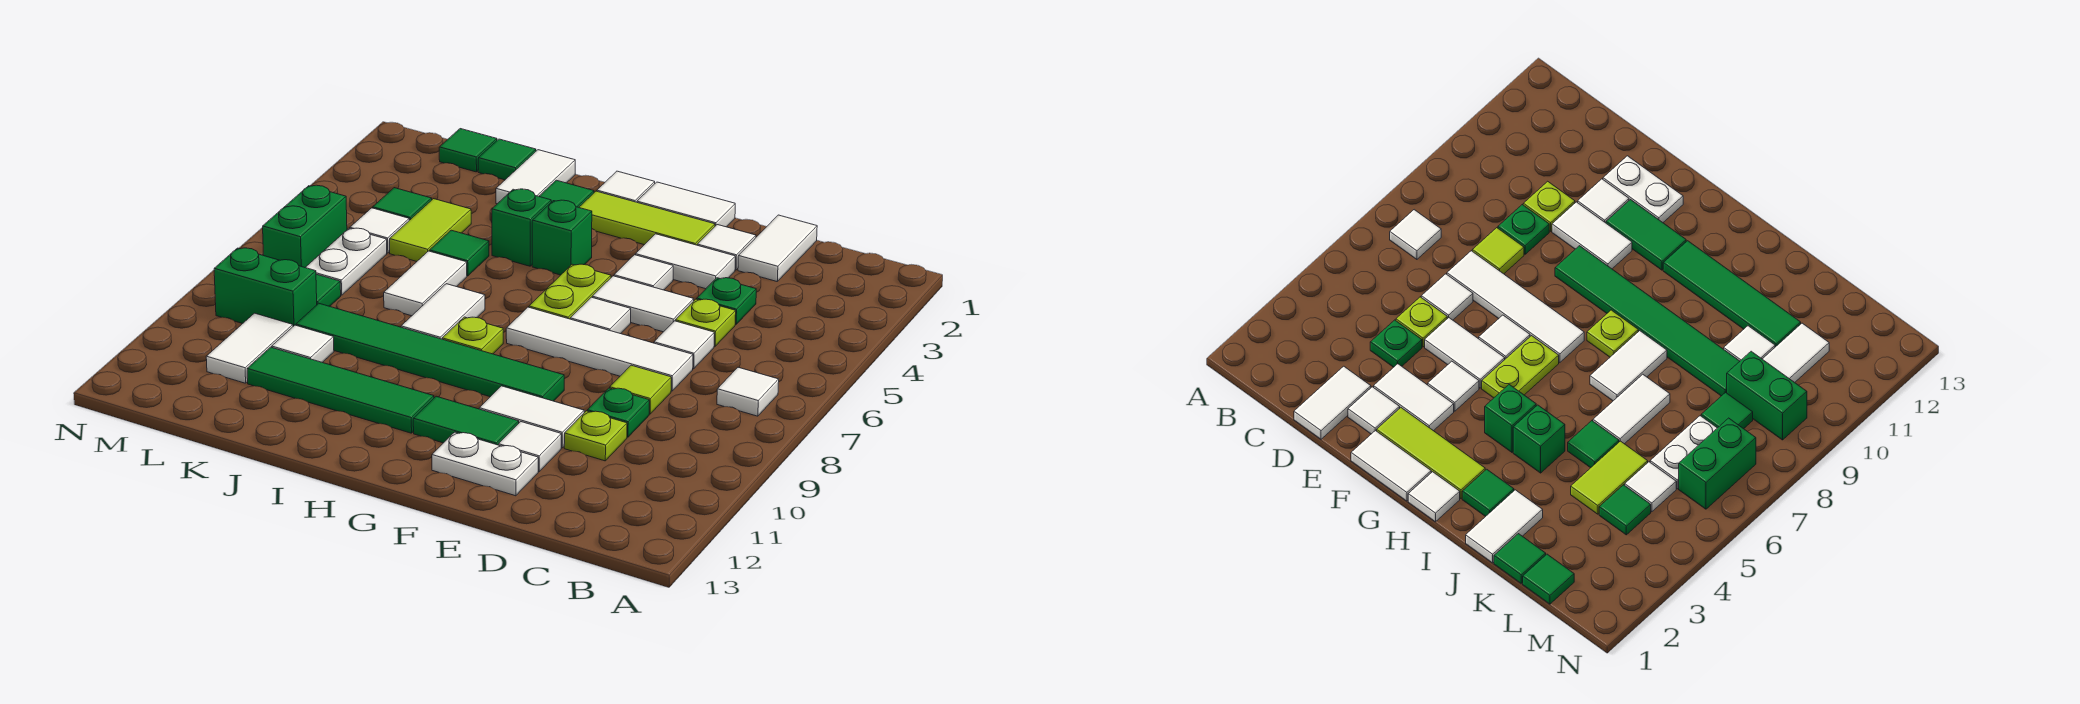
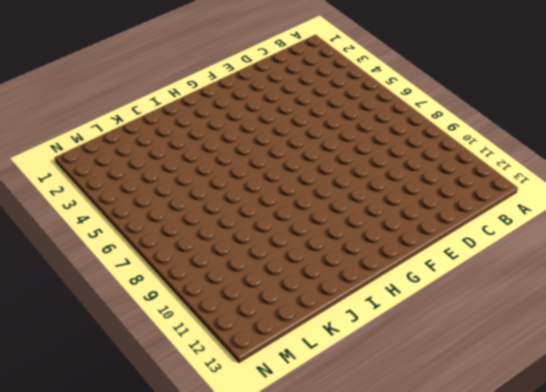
none -> white tile B7 level 1
none -> white tile D1:D2 level 1
none -> green plate D4 level 1
none -> lime plate D5 level 1

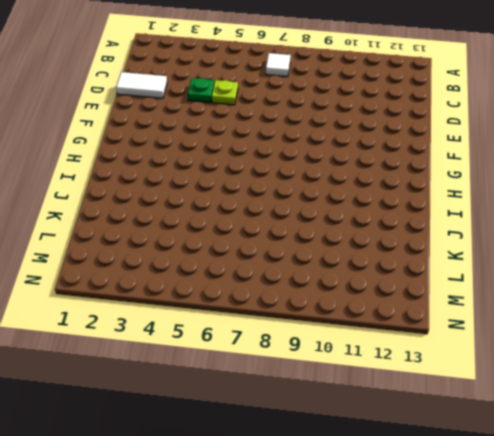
none -> white tile D6 level 1
none -> white tile D7:G7 level 1
none -> lime tile D8 level 1
none -> green plate D9 level 1

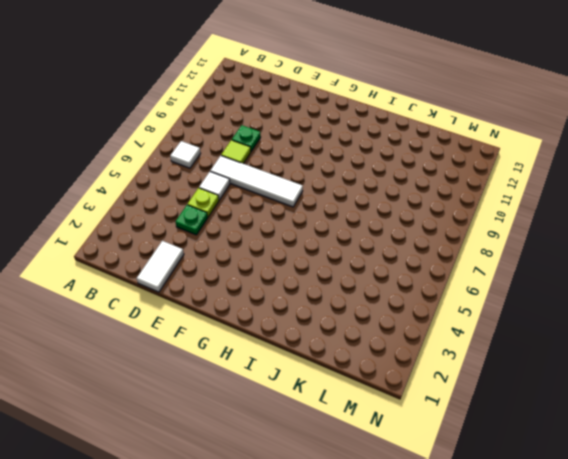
none -> lime plate D10 level 1
none -> white tile E2 level 1
none -> white tile E3:F3 level 1
none -> white tile E5:F5 level 1

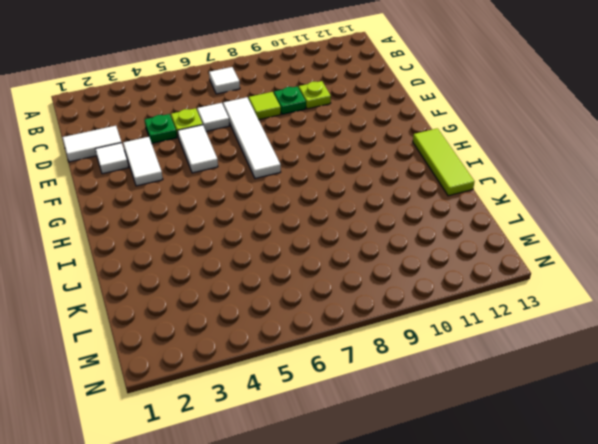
lime tile H13:J13 level 1 -> lime tile F2:H2 level 1
none -> white tile E10:F10 level 1
none -> white tile E11 level 1
none -> white plate E12:F12 level 1
none -> white tile F1:G1 level 1

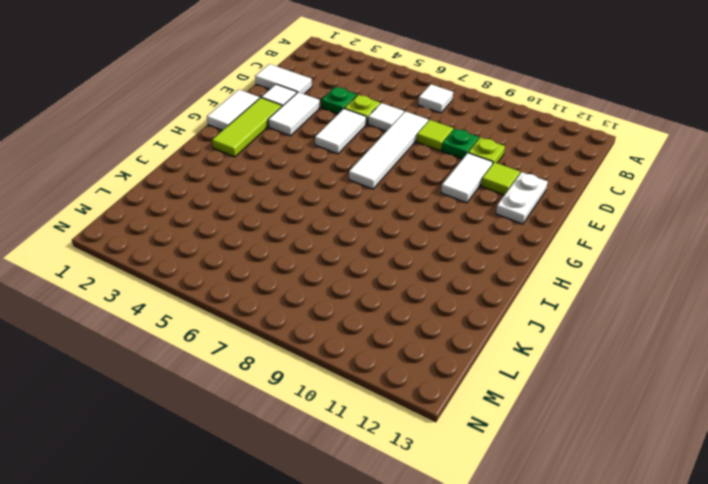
lime tile E11 level 1 -> white tile E11 level 1
none -> white tile F4 level 1
none -> white tile F6 level 1
none -> green tile F9:K9 level 1
none -> green tile F11:G11 level 1

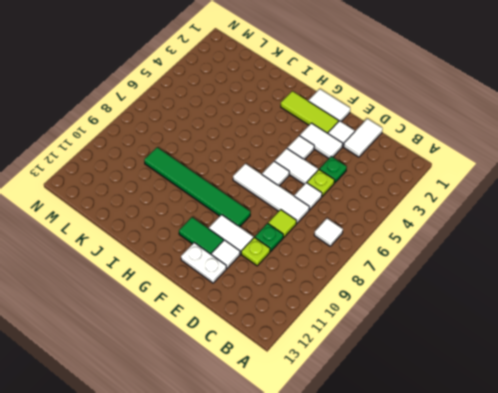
none -> lime plate G5:G6 level 1
none -> white tile H1 level 1
none -> green brick H4 level 1
none -> lime plate H8 level 1

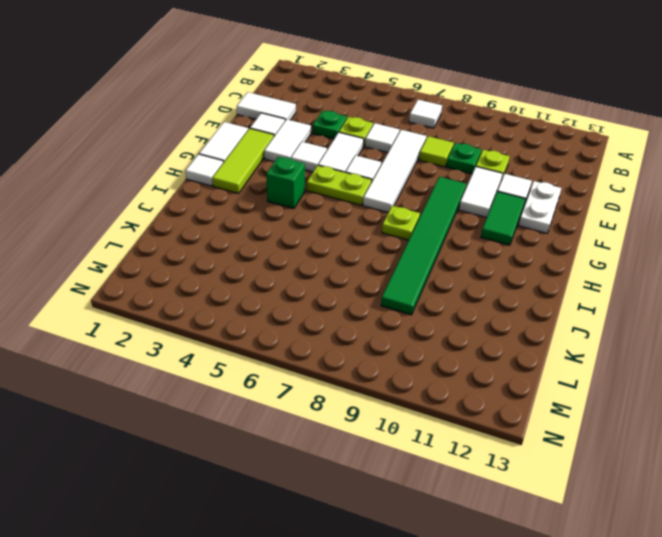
none -> green tile H11:K11 level 1
none -> green tile I2 level 1
none -> green brick I4 level 1
none -> white tile I7:I8 level 1

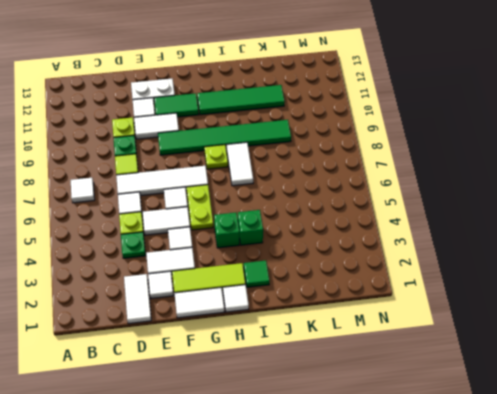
none -> white tile J1:J2 level 1
none -> green tile J5 level 1
none -> white tile J6:J7 level 1
none -> green tile K1 level 1

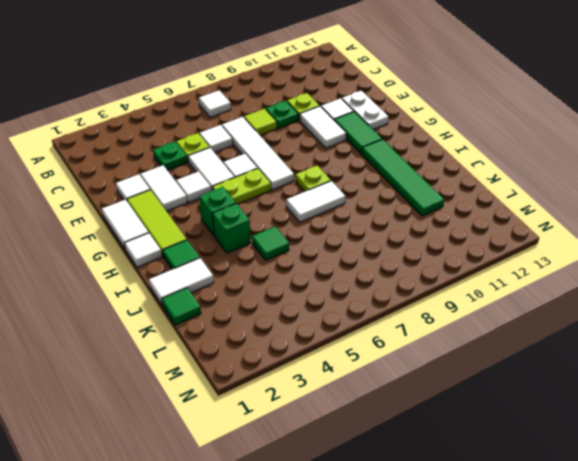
none -> white tile D1:D2 level 1
none -> green tile F9:K9 level 1
none -> white tile J6:J7 level 1
none -> lime tile K4:K5 level 1

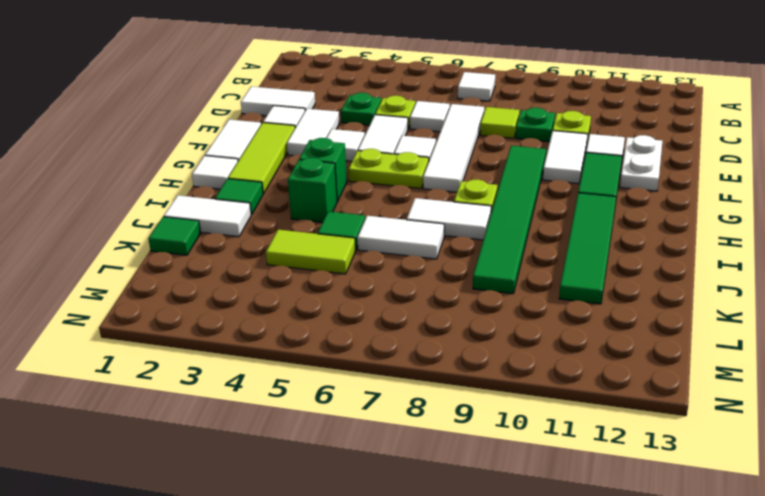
none -> white tile K10 level 1
none -> green tile L1 level 1
none -> green tile L4 level 1
none -> white tile L5 level 1

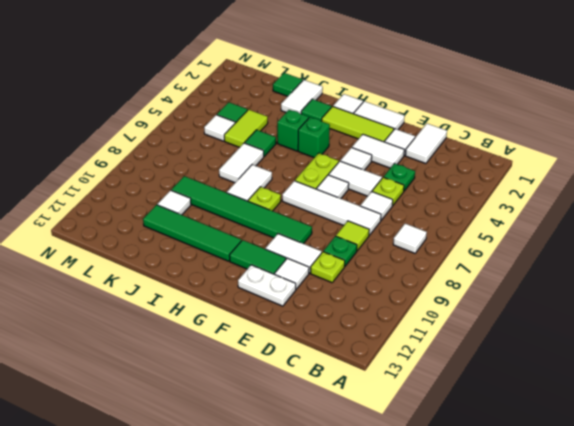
none -> green tile L1 level 1
none -> white plate L6:L7 level 1
none -> green tile L8 level 1
none -> green brick L9:M9 level 1

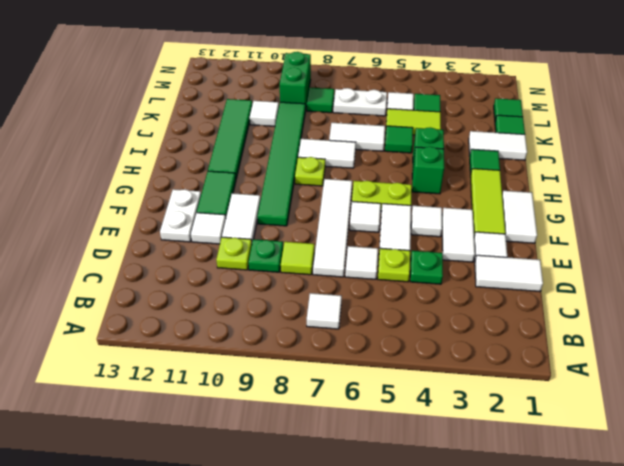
none -> white tile H1 level 1
none -> white tile L10:L11 level 1
none -> green brick M6:M7 level 1

